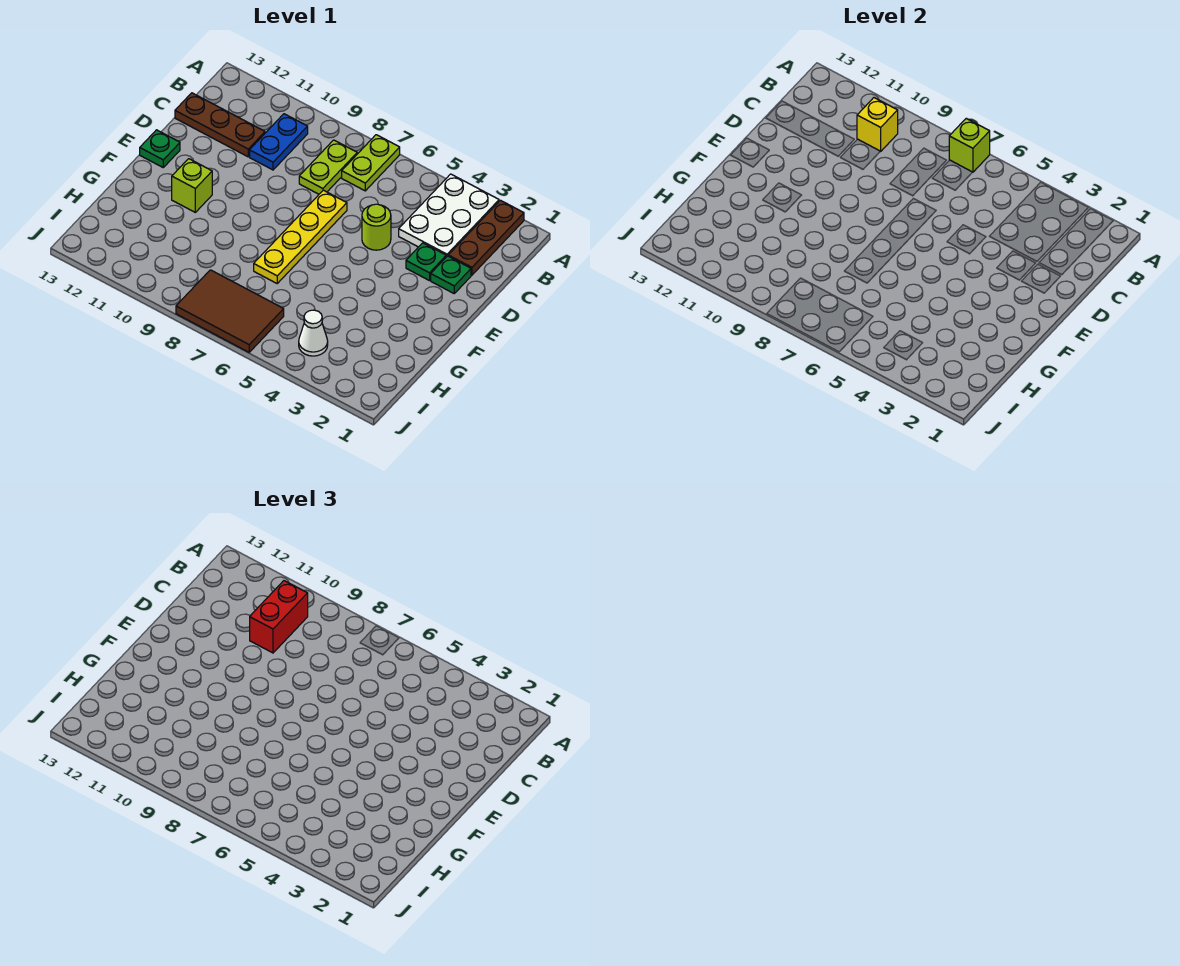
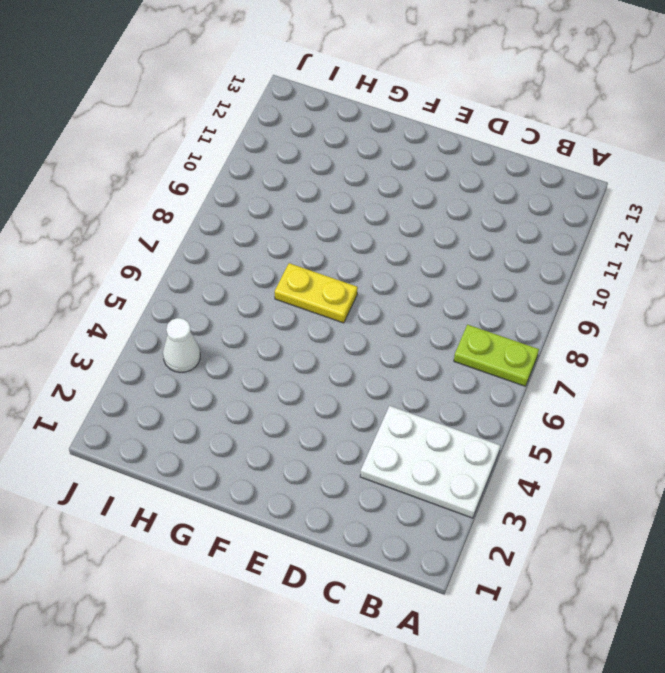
yellow plate F7:G7 level 1 -> yellow plate D7:G7 level 1
none -> brown plate A2:C2 level 1
none -> lime plate B8:C8 level 1
none -> blue plate B10:C10 level 1

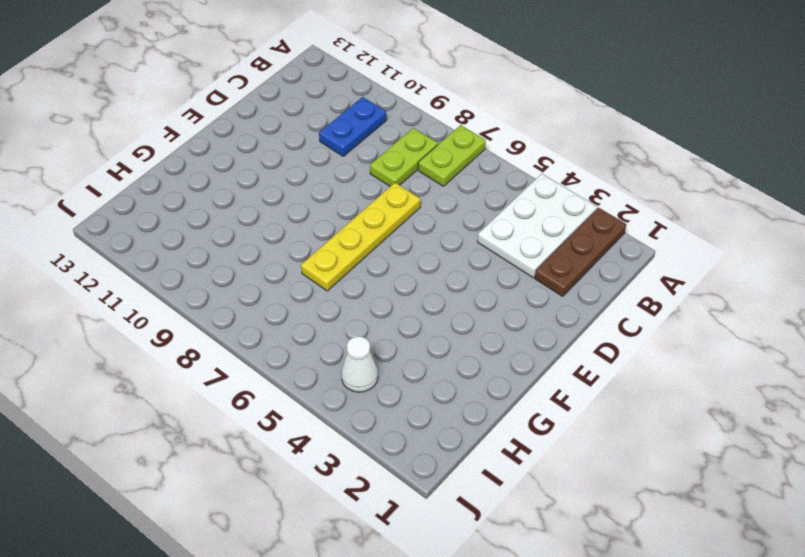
none -> brown plate C11:C13 level 1
none -> green plate D2 level 1
none -> green plate D3 level 1

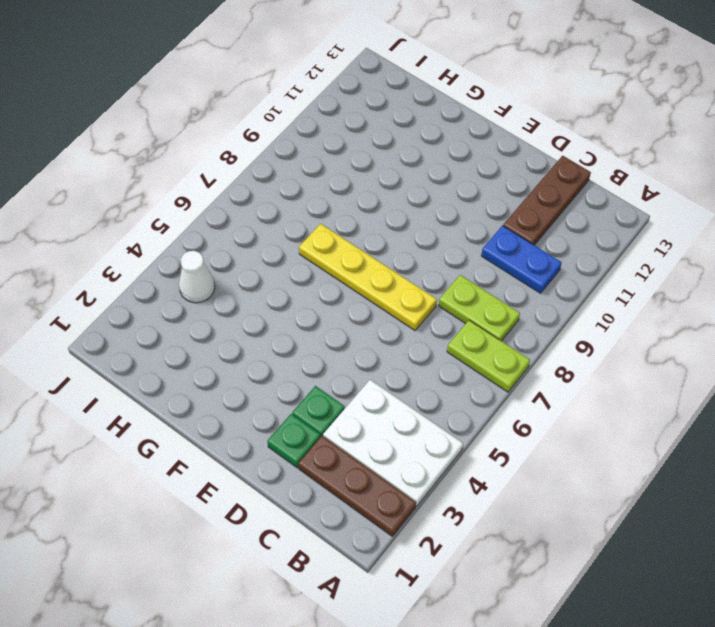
none -> lime round brick D5 level 1
none -> green plate E13 level 1
none -> lime brick F11 level 1

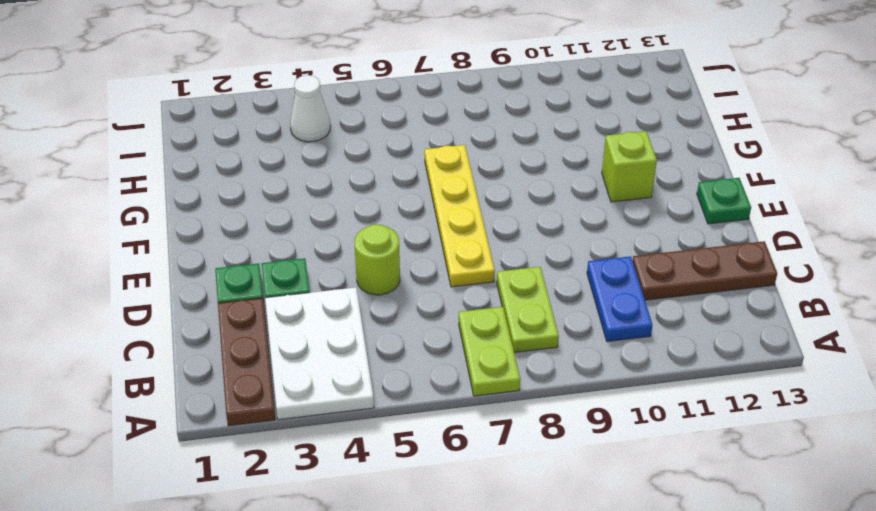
none -> brown tile I6:J8 level 1
none -> lime brick A7 level 2
none -> yellow brick B10 level 2

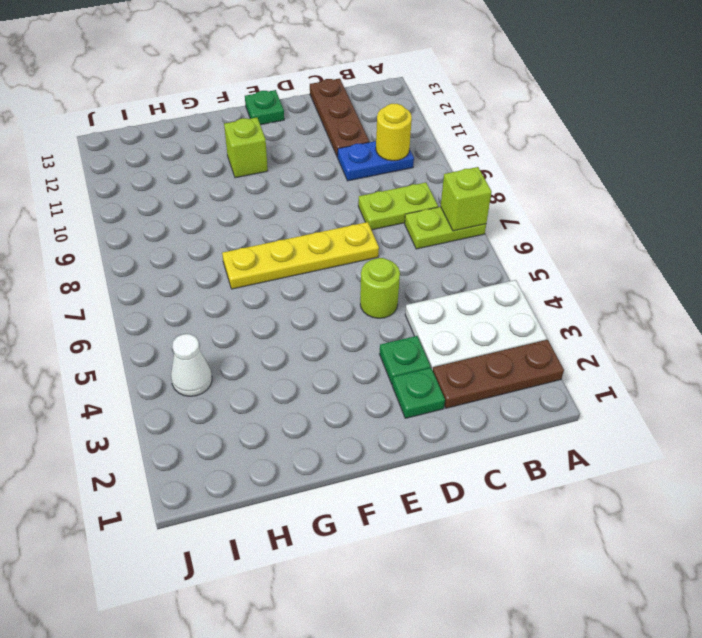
yellow round brick B10 level 2 -> yellow brick B10 level 2
none -> brown tile I6:J8 level 1
none -> red brick B10:C10 level 3

